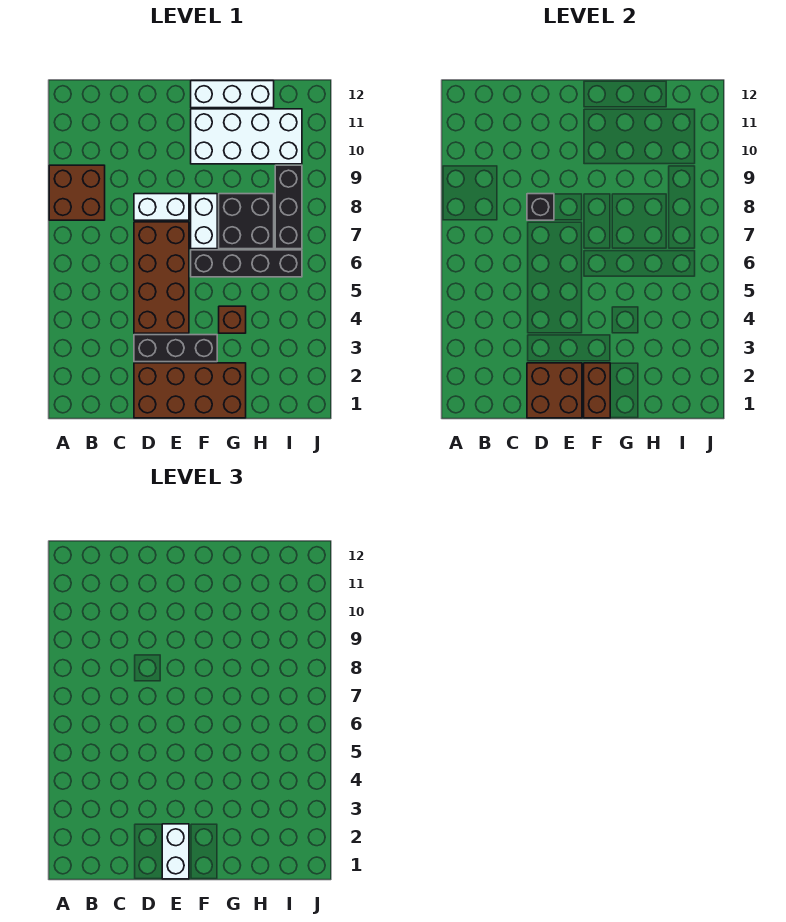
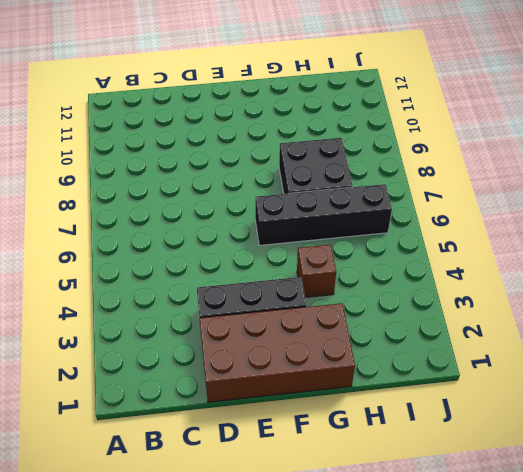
none -> brown brick A8:B9 level 1
none -> brown brick D4:E7 level 1
none -> white brick D8:E8 level 1

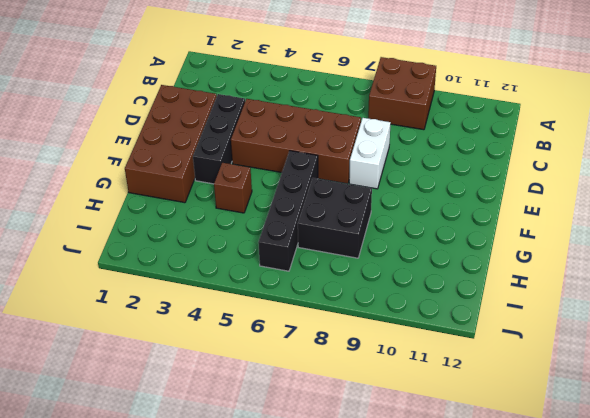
none -> white brick F7:F8 level 1
none -> white brick F10:I11 level 1
none -> white brick F12:H12 level 1

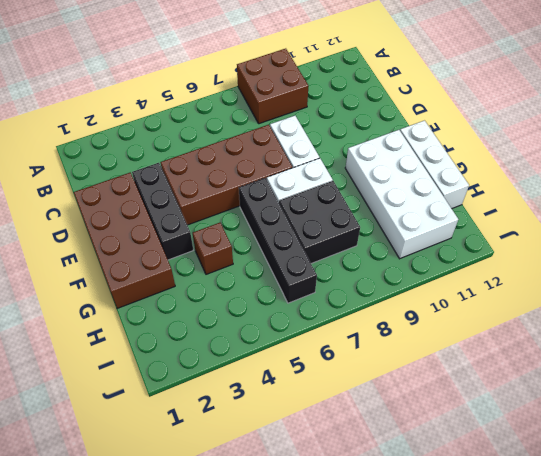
none -> black brick I7:I9 level 1
none -> brown brick D1:E2 level 2
none -> black brick D8 level 2

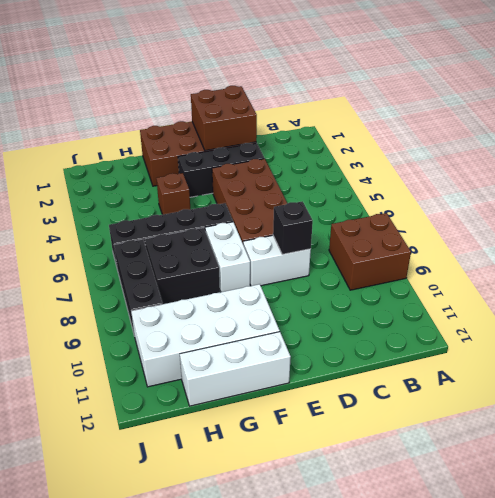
none -> brown brick F1:F2 level 2
none -> white brick E1:E2 level 3

